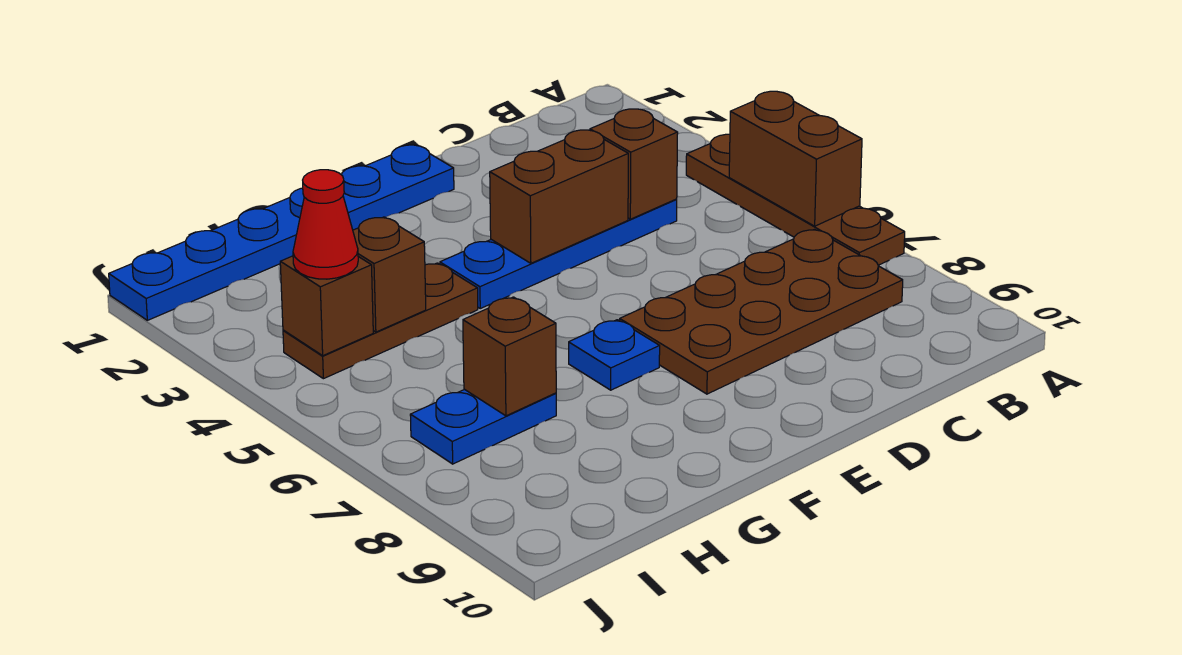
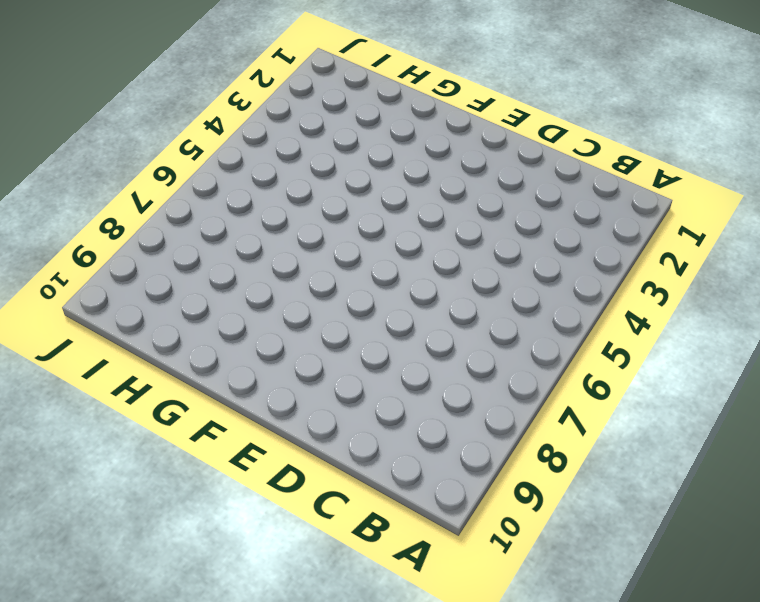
none -> brown plate A4:A7 level 1
none -> brown plate B7:E8 level 1
none -> blue plate C4:F4 level 1

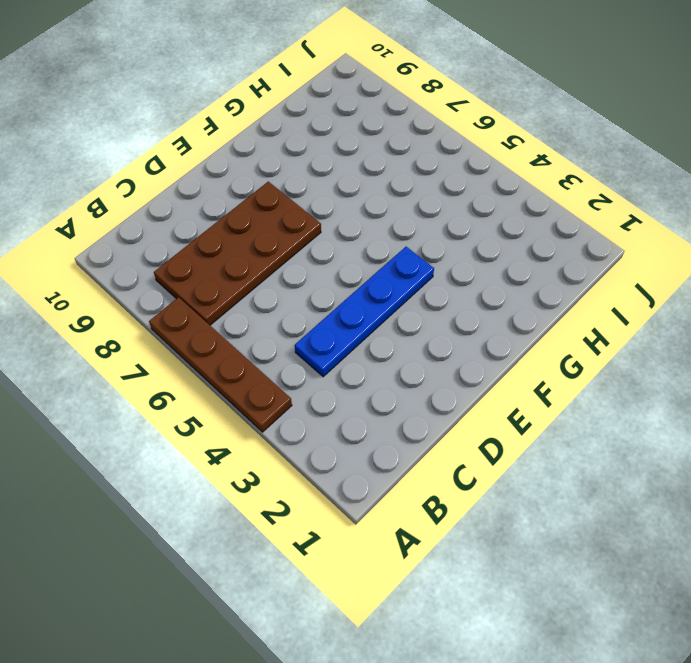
none -> blue plate E1:J1 level 1
none -> blue plate F7 level 1
none -> brown plate G4:I4 level 1

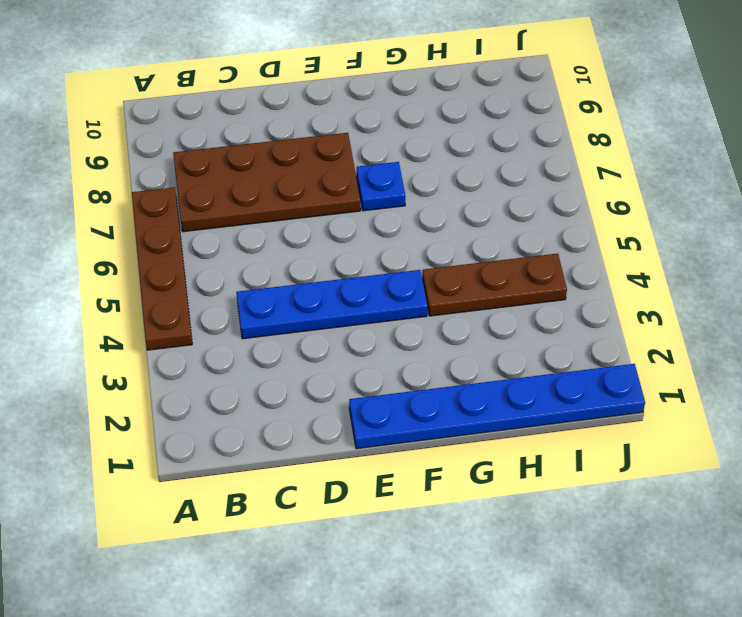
none -> blue plate H7:I7 level 1
none -> brown brick A5:A6 level 2
none -> brown brick C4 level 2

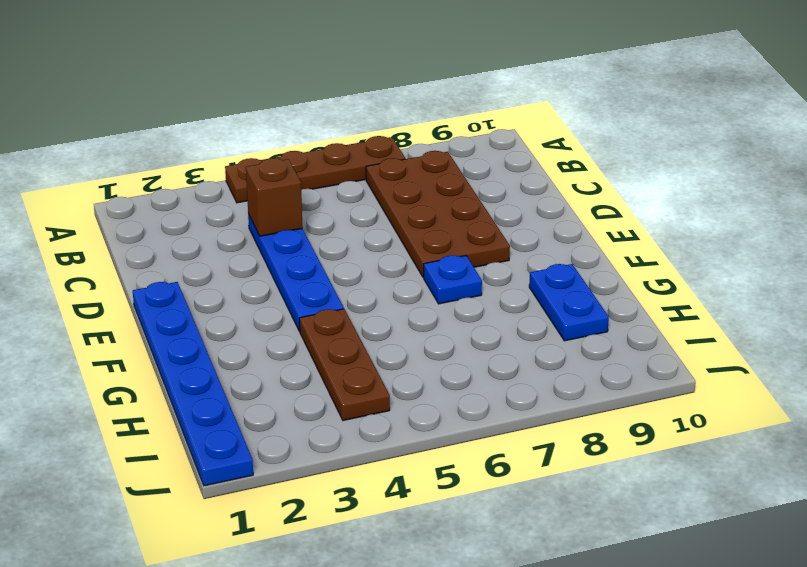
blue plate G9:H9 level 1 -> blue plate H7:I7 level 1
none -> brown brick A5:A6 level 2
none -> brown brick D4:E4 level 2
none -> brown brick H4 level 2

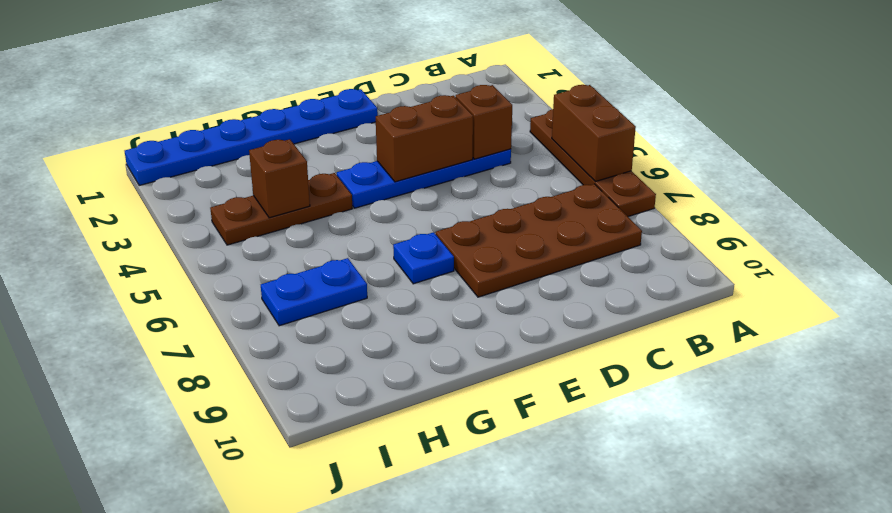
none -> brown brick H7 level 2
none -> brown brick I4 level 2
none -> red cone I4 level 3

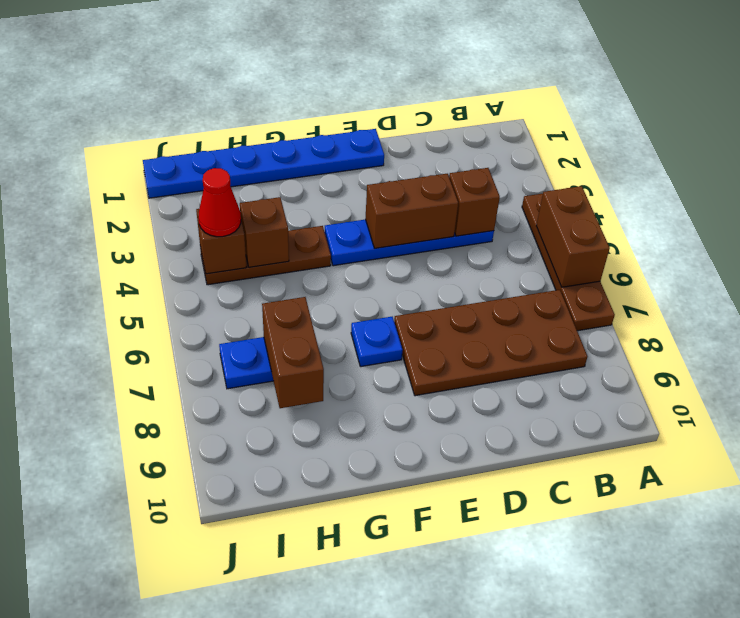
brown brick H7:H8 level 2 -> brown brick H7 level 2

